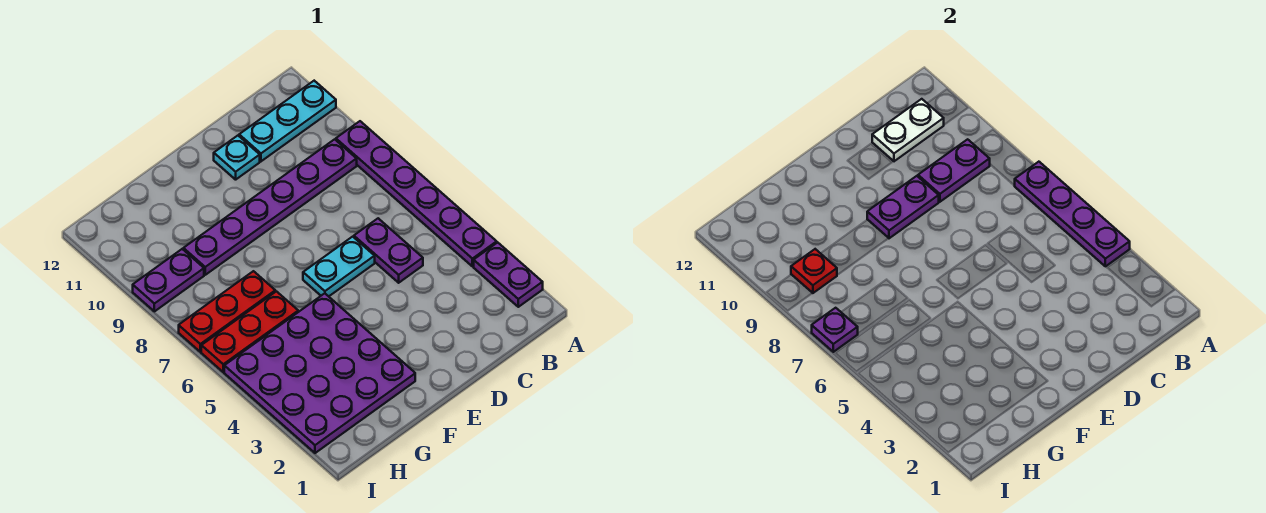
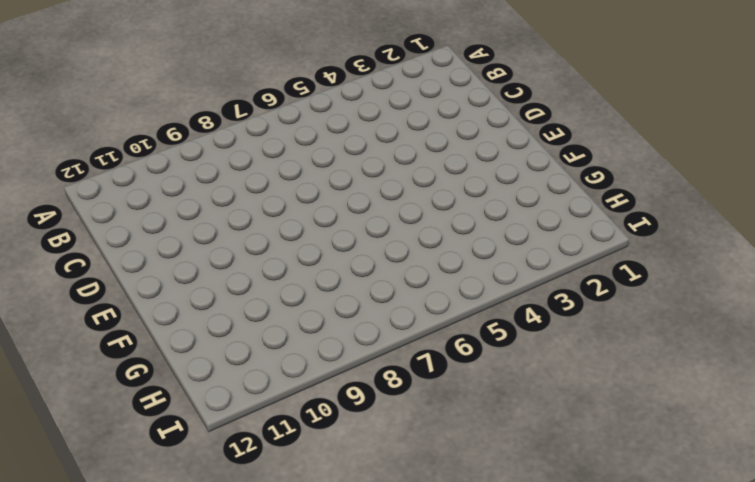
none -> purple plate A2:A3 level 1
none -> purple plate A4:A9 level 1
none -> cyan plate A11:C11 level 1

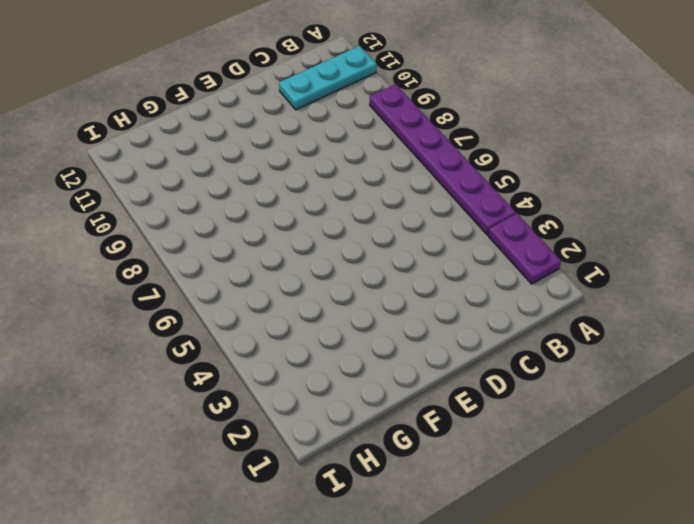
none -> purple plate B9:G9 level 1
none -> purple plate C5:C6 level 1
none -> cyan plate D6:E6 level 1

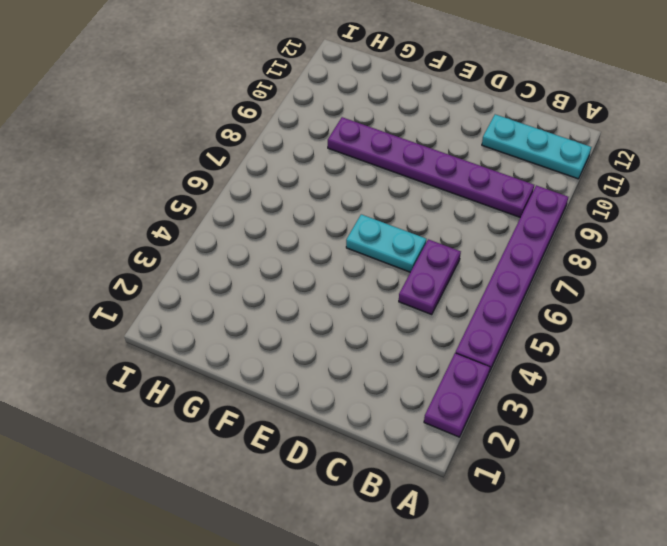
none -> cyan plate D11 level 1
none -> purple plate F2:I5 level 1
none -> red plate G6:I6 level 1

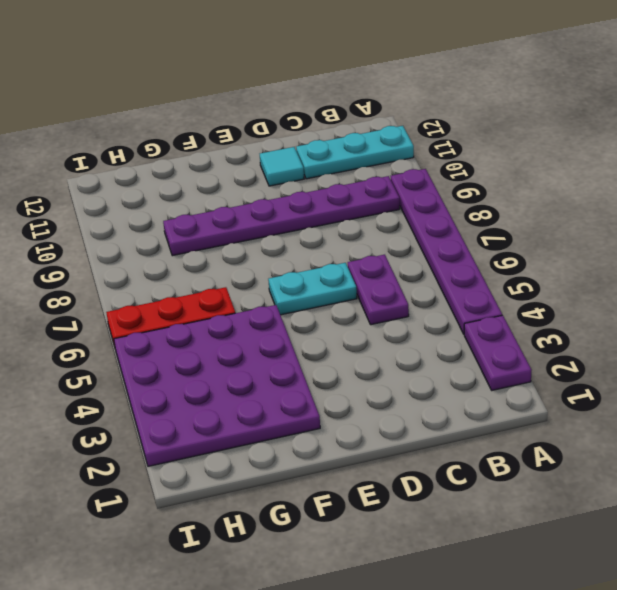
cyan tile D11 level 1 -> cyan plate D11 level 1
none -> red plate G7:I7 level 1
none -> purple plate H9:I9 level 1
none -> purple plate A4:A7 level 2

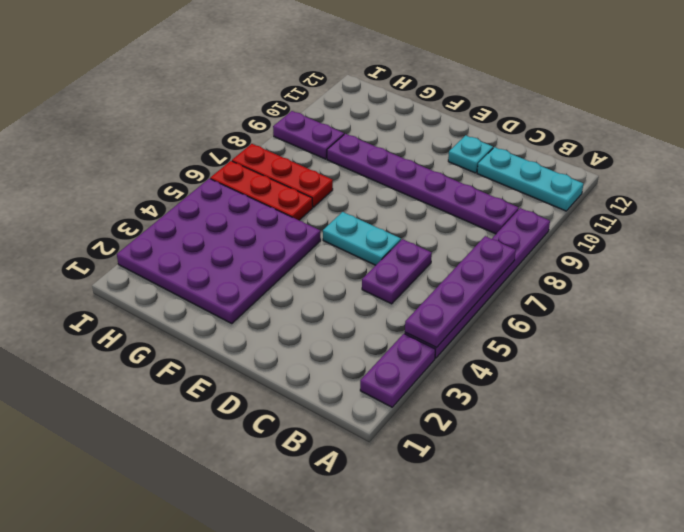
none -> purple plate B9:C9 level 2
none -> white plate B11:C11 level 2
none -> purple plate D9:E9 level 2

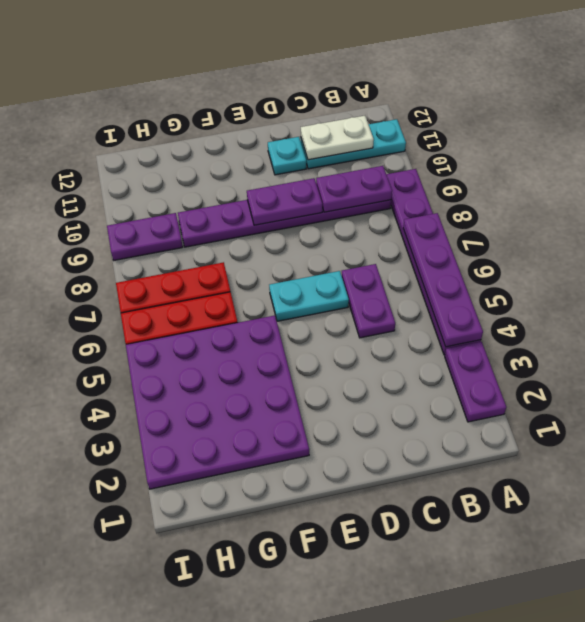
none -> red plate H9 level 2
none -> purple plate I7 level 2

